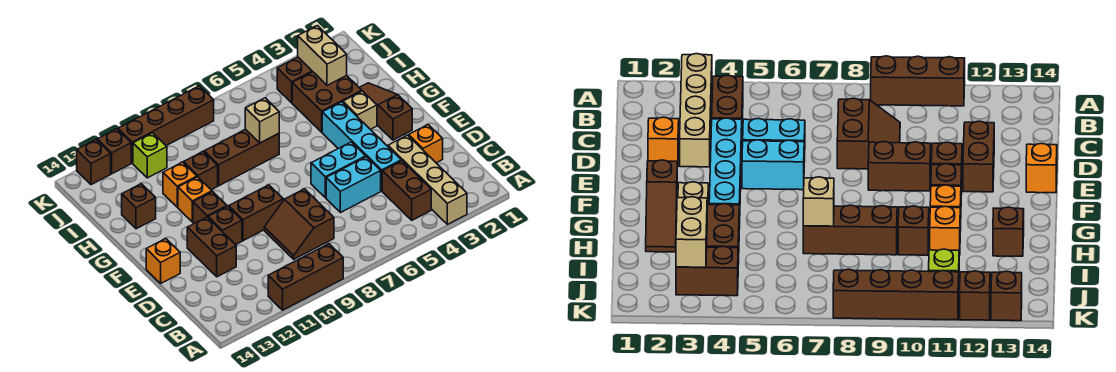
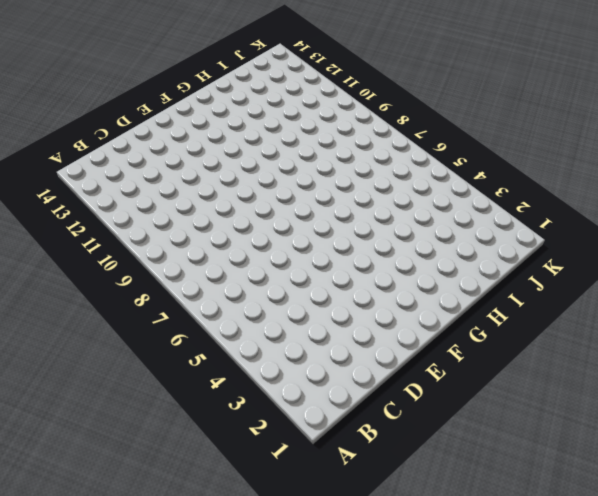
none -> tan brick A3:D3 level 1
none -> brown brick A9:A11 level 1
none -> brown brick B4:C4 level 1

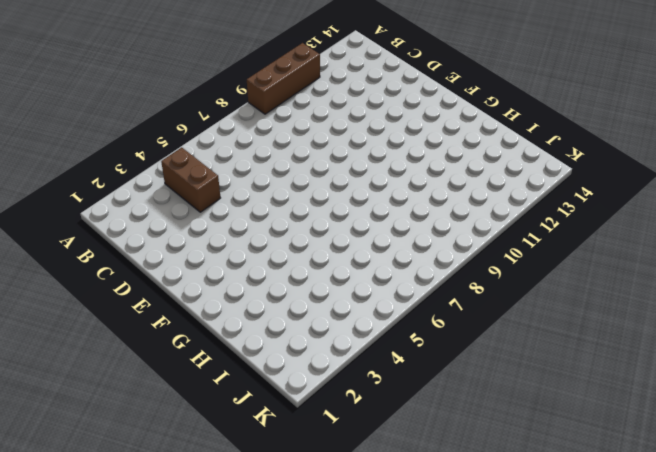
none -> tan brick A3:D3 level 1
none -> brown slope C8:D9 level 1 top 8
none -> orange brick D2 level 1

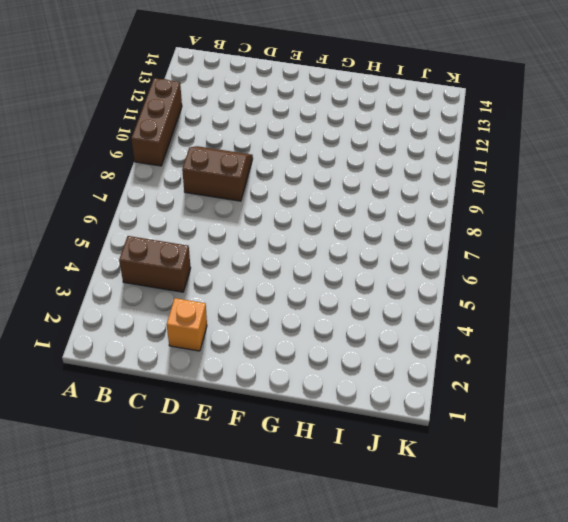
none -> tan brick A3:D3 level 1
none -> cyan brick D4:G4 level 1
none -> cyan brick D5:D6 level 1

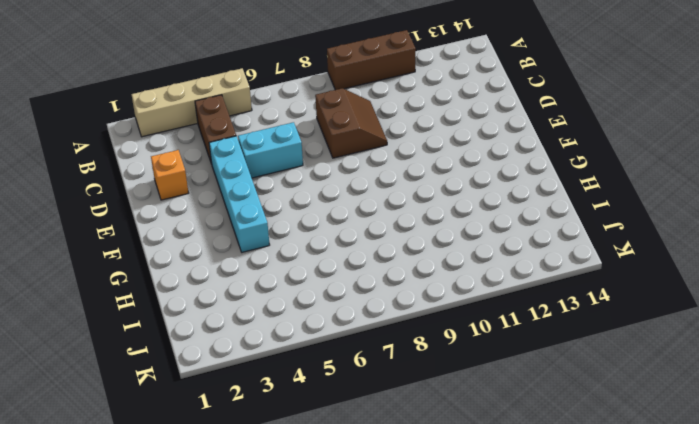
tan brick A2:A5 level 1 -> tan brick A3:D3 level 1
none -> brown brick D12:E12 level 1
none -> cyan brick E5:E6 level 1
none -> brown brick E9:E10 level 1

